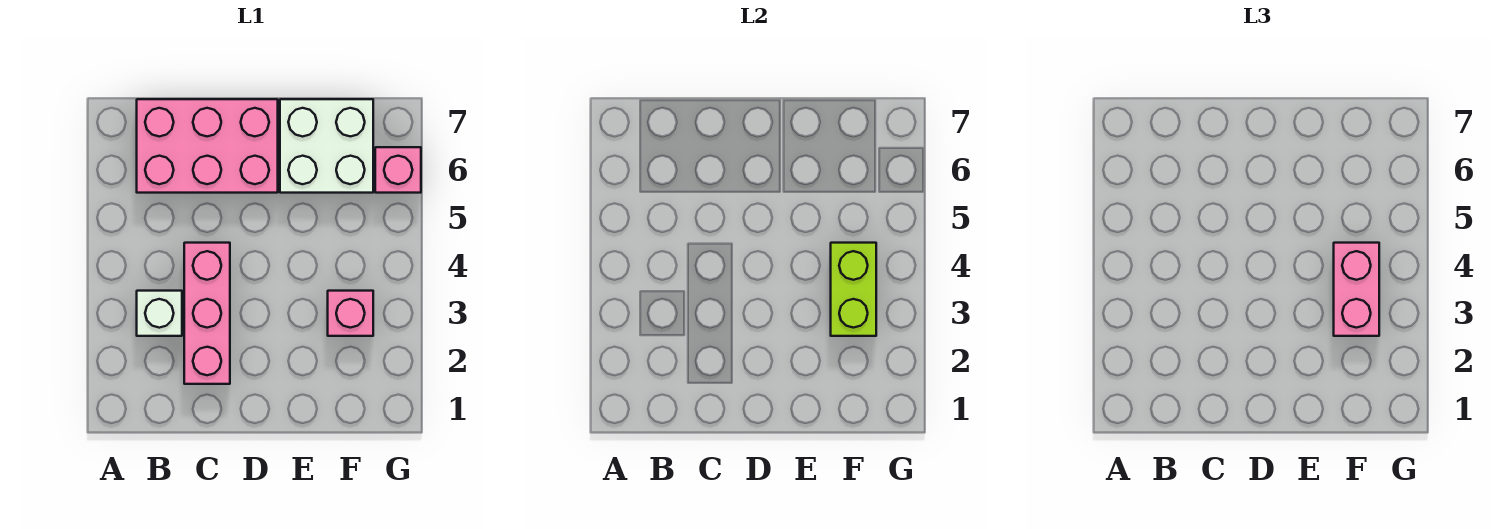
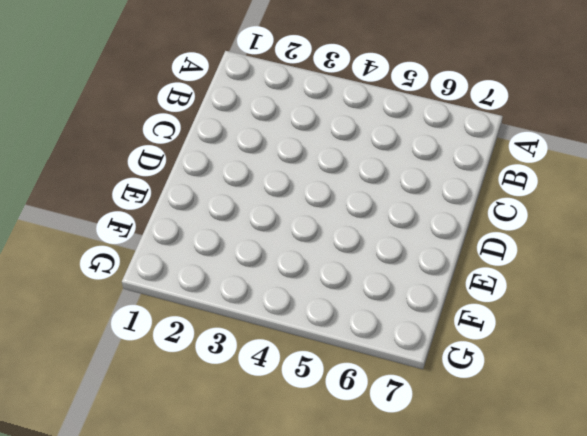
none -> white brick B3 level 1
none -> pink brick B6:D7 level 1

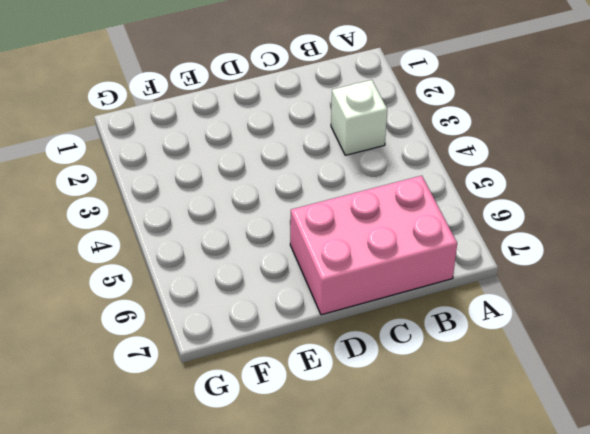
none -> pink brick C2:C4 level 1
none -> white brick E6:F7 level 1

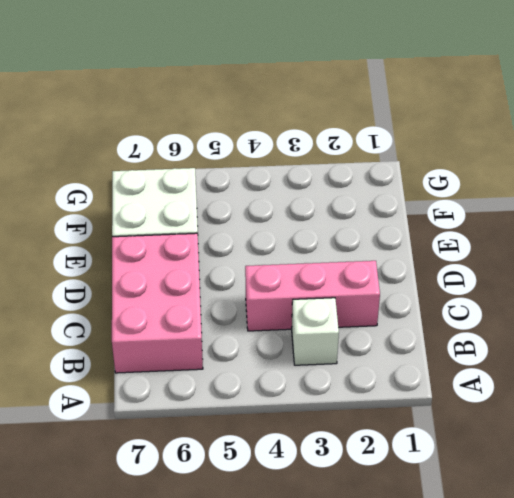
none -> pink brick F3 level 1
none -> pink brick G6 level 1

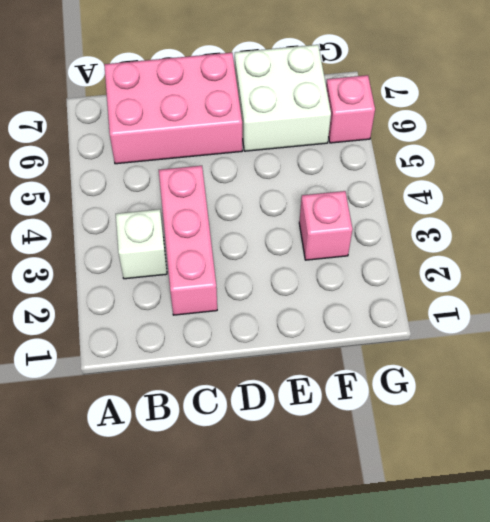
none -> lime brick F3:F4 level 2
none -> pink brick F3:F4 level 3

